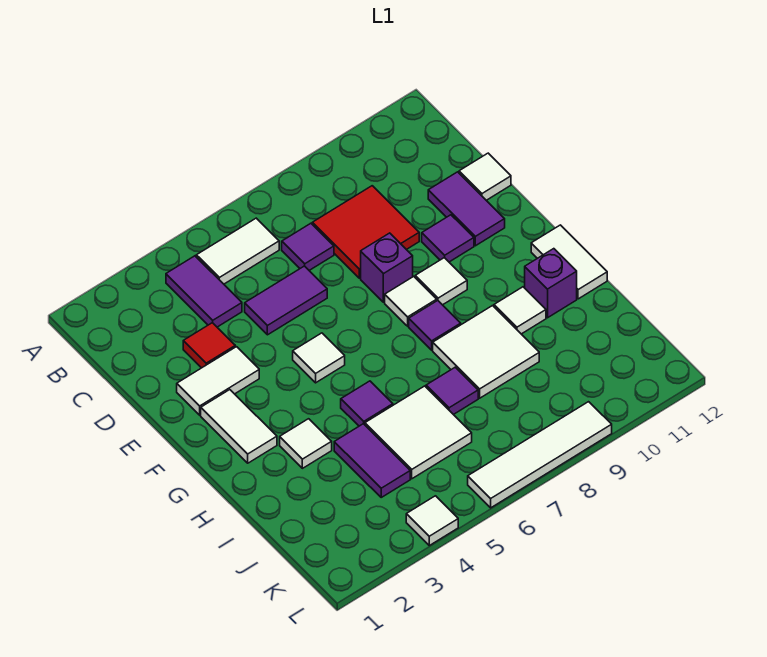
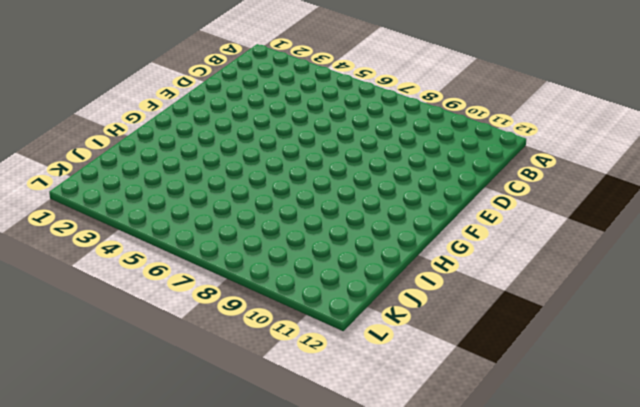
none -> purple tile B4:C4 level 1
none -> white tile B5:B6 level 1
none -> purple tile C7 level 1

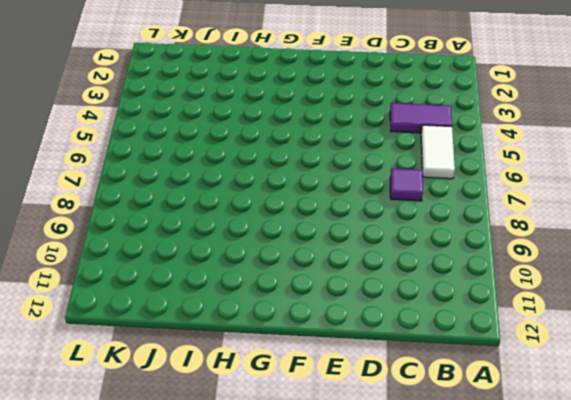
none -> red tile C8:D9 level 1
none -> red tile D3 level 1
none -> purple tile D5:D6 level 1

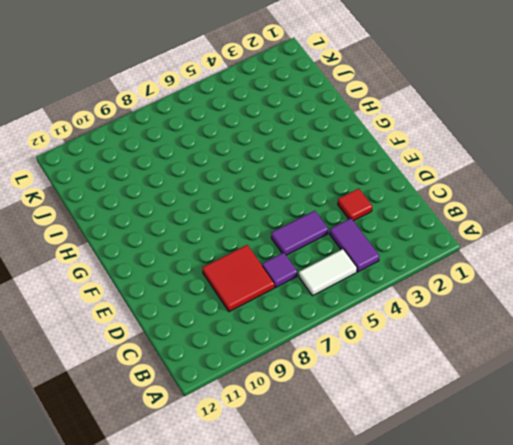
none -> purple tile D11:E11 level 1
none -> white tile D12 level 1
none -> white tile E2:E3 level 1

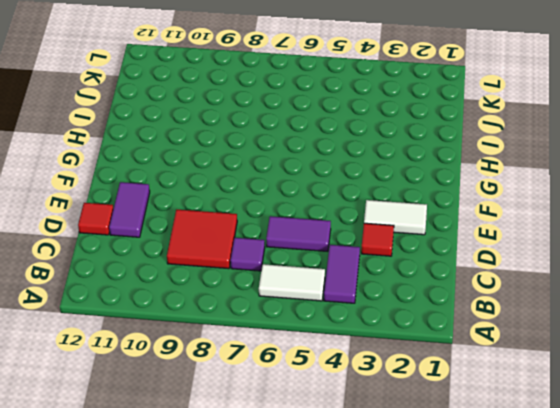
red tile D12 level 1 -> white tile D12 level 1
none -> purple brick E8 level 1
none -> purple tile E10 level 1
none -> white tile F2:G2 level 1

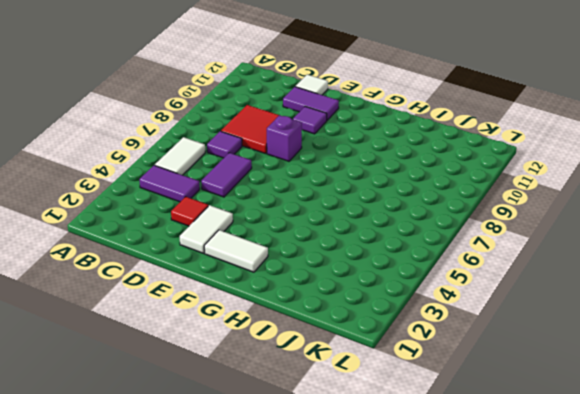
none -> white tile F5 level 1
none -> white tile F8 level 1
none -> white tile F9 level 1

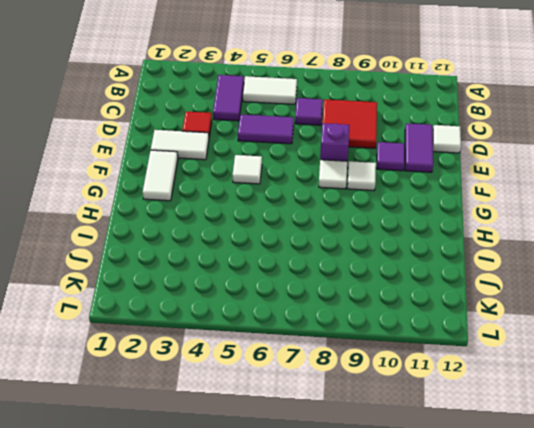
none -> purple tile G8 level 1
none -> white tile G12:H12 level 1
none -> white tile H3 level 1

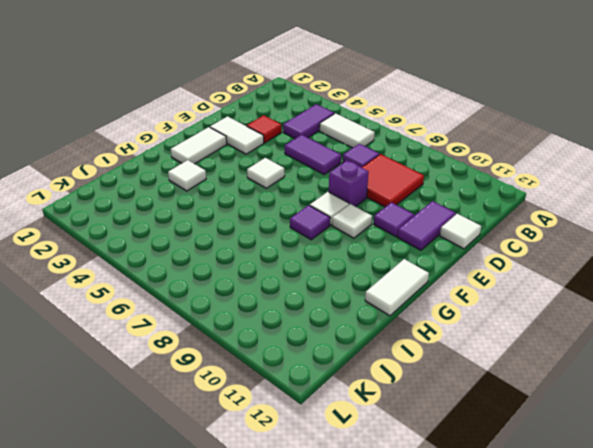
none -> purple tile H5 level 1
none -> white tile H8:I9 level 1
none -> white tile H10 level 1

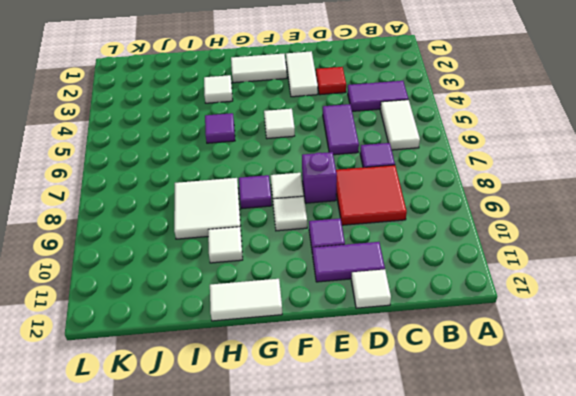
none -> purple brick H11 level 1
none -> purple tile I4:J4 level 1
none -> white tile I5:J6 level 1

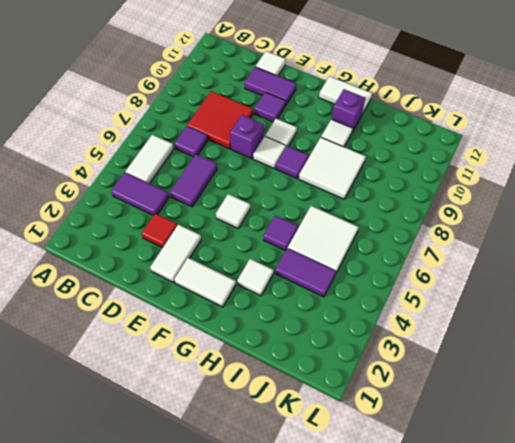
none -> purple tile I7 level 1
none -> white tile L4 level 1
none -> white tile L6:L9 level 1

